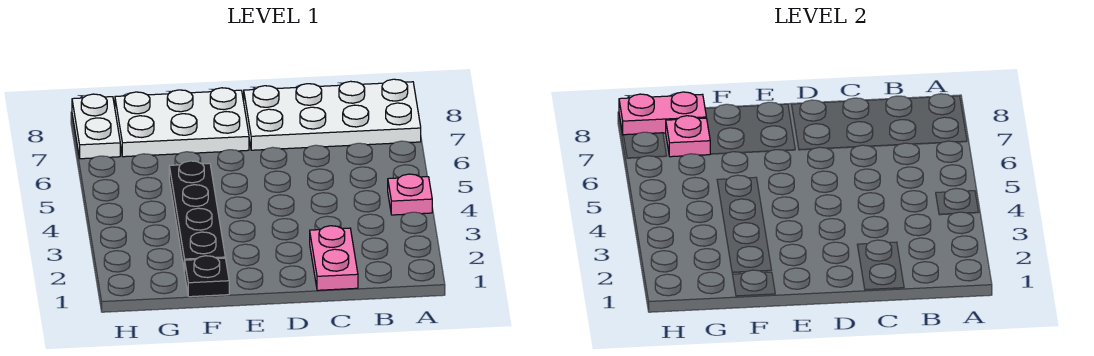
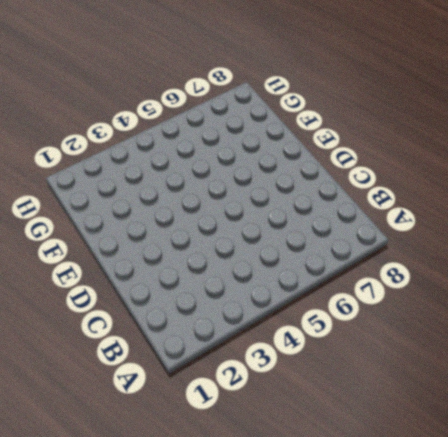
none -> pink plate A4 level 1
none -> white plate A7:D8 level 1

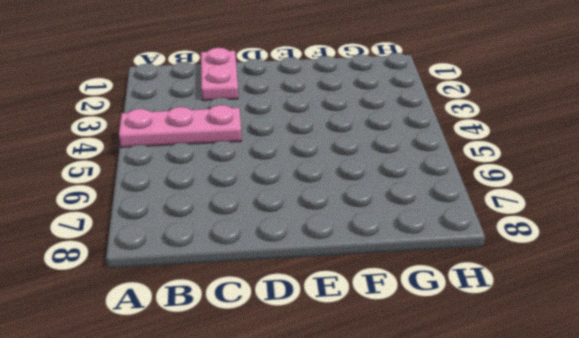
pink plate A4:C4 level 1 -> pink plate A4 level 1
none -> white plate A7:D8 level 1
none -> white plate E7:G8 level 1

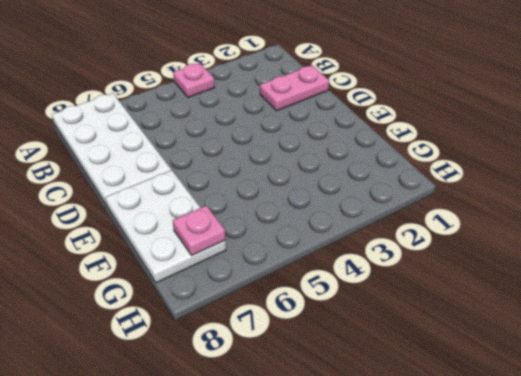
none -> black plate F1 level 1
none -> black plate F2:F5 level 1

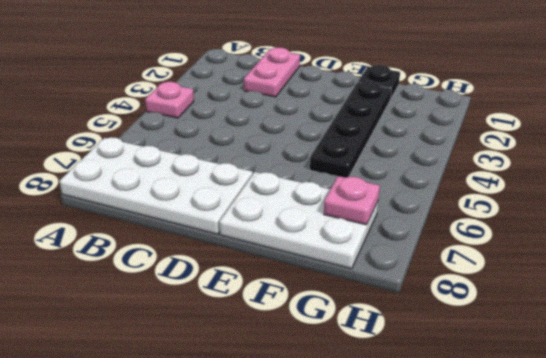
none -> white plate H7:H8 level 1
none -> pink plate G8:H8 level 2

